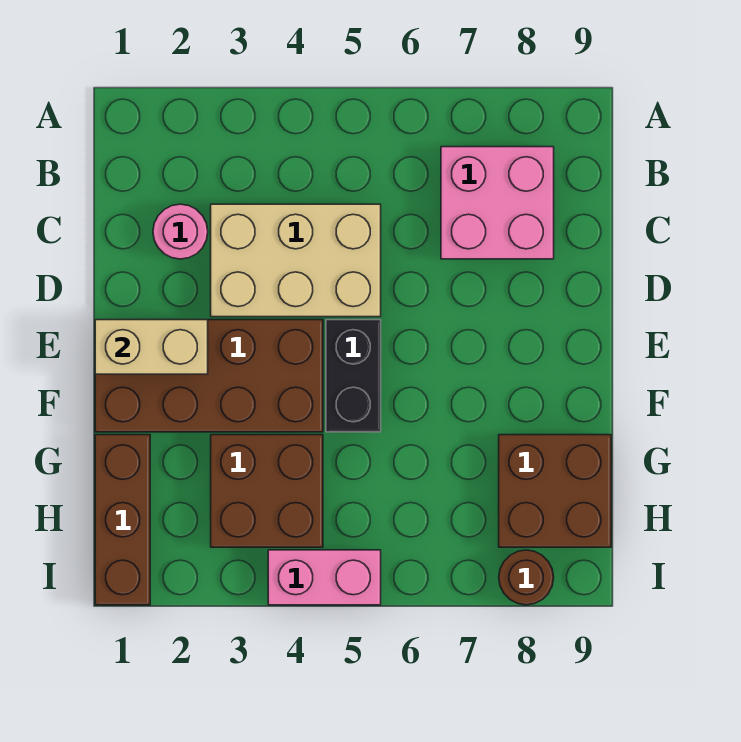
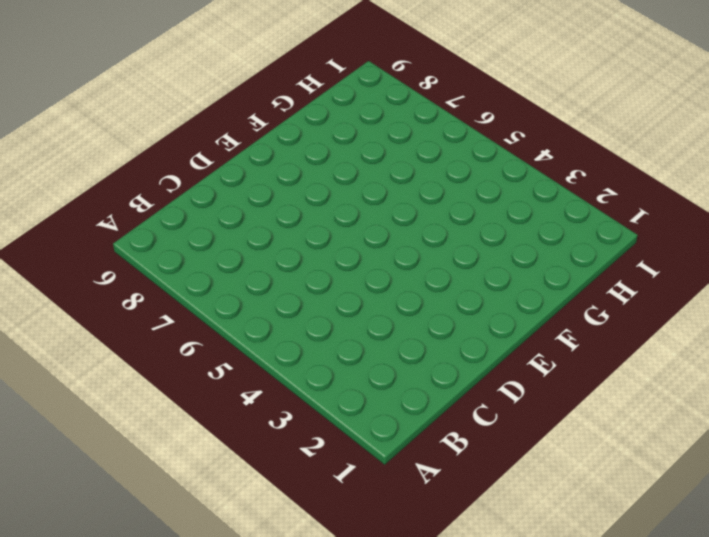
none -> pink brick B7:C8 level 1
none -> pink round brick C2 level 1

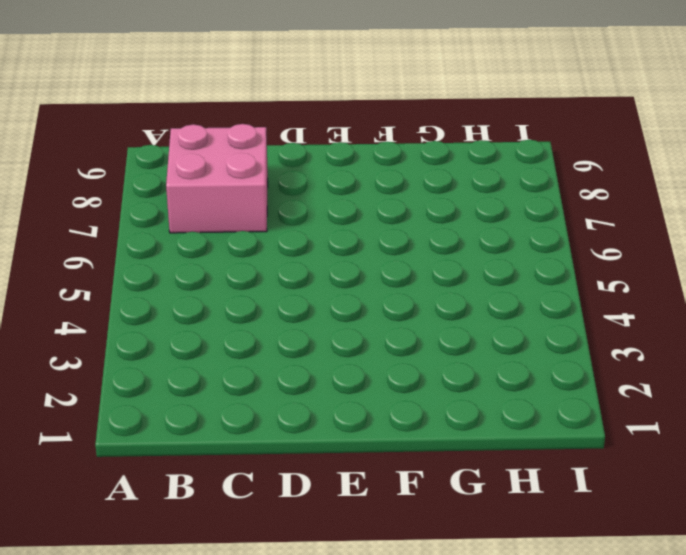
none -> pink round brick C2 level 1
none -> tan brick C3:D5 level 1

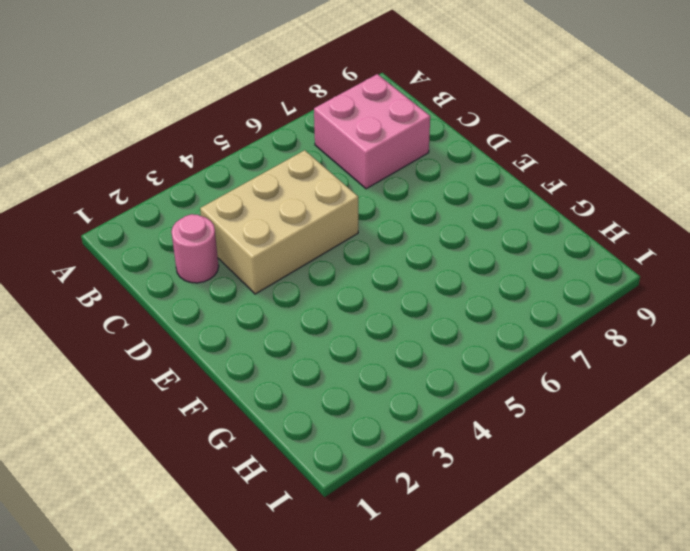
none -> brown brick E1:F4 level 1
none -> black brick E5:F5 level 1

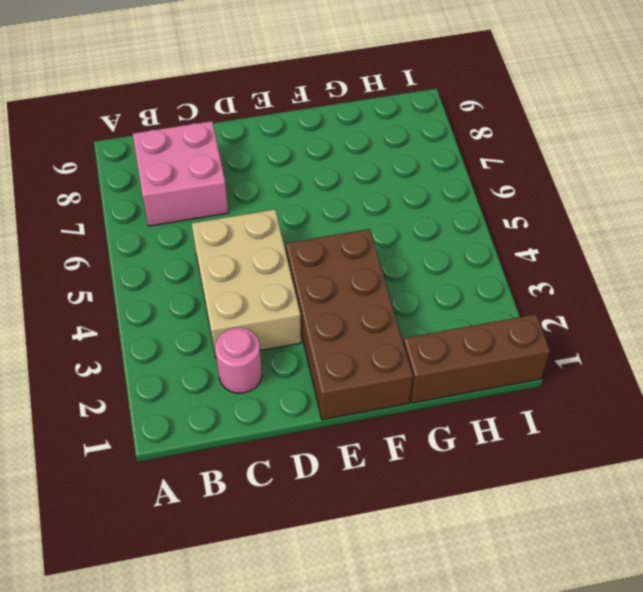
none -> black brick E5:F5 level 1
none -> brown brick G3:H4 level 1

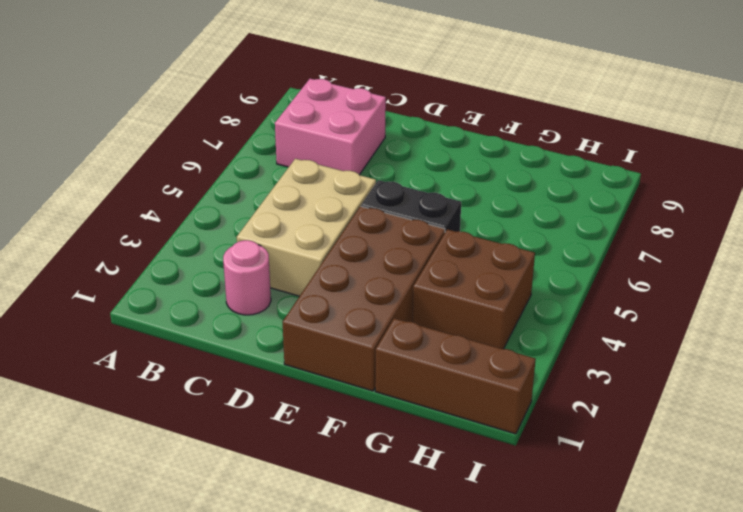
none -> brown brick G8:H9 level 1
none -> pink brick I4:I5 level 1

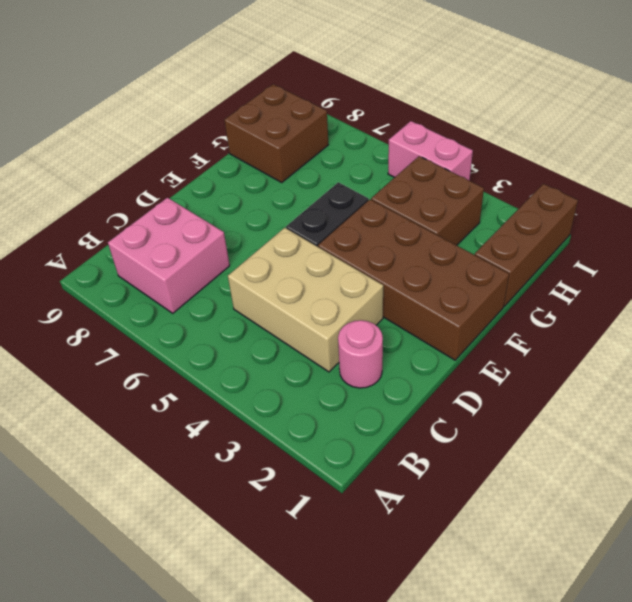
none -> brown round brick I8 level 1
none -> tan brick E1:E2 level 2

